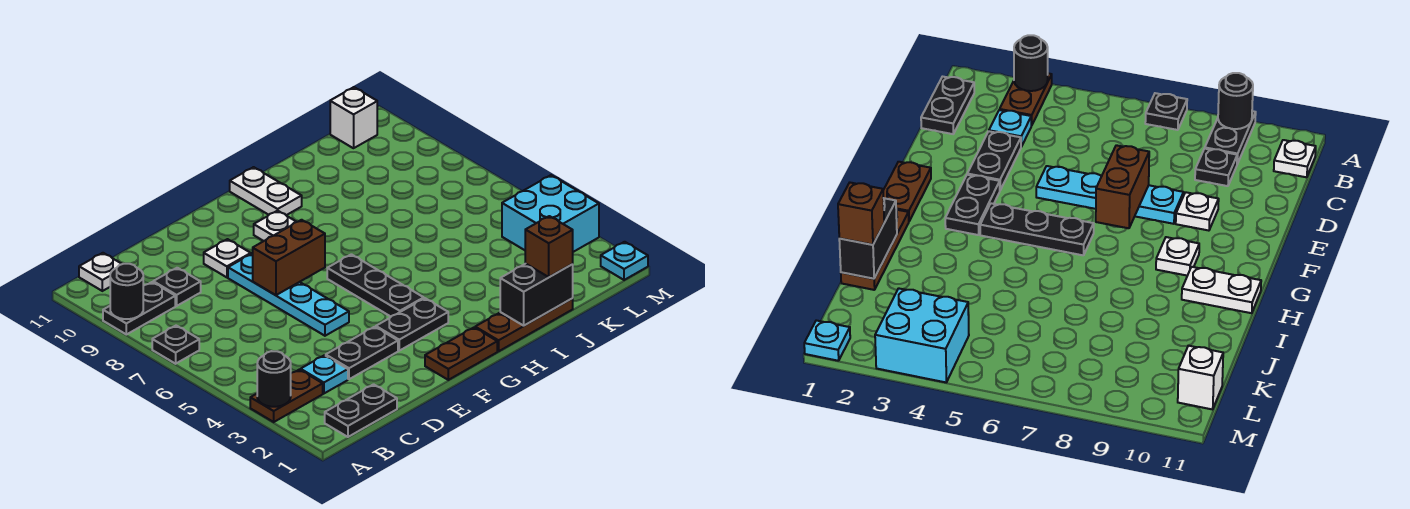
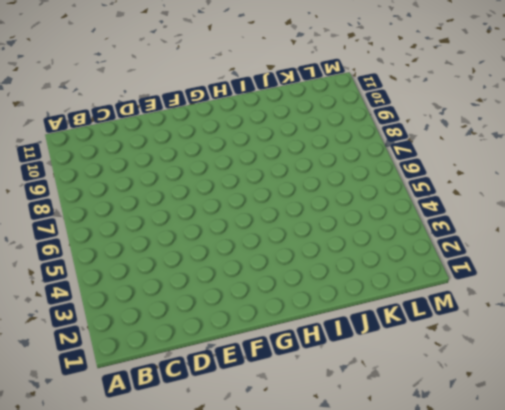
none -> brown plate A3:B3 level 1
none -> black plate A7 level 1
none -> black plate A9:B9 level 1

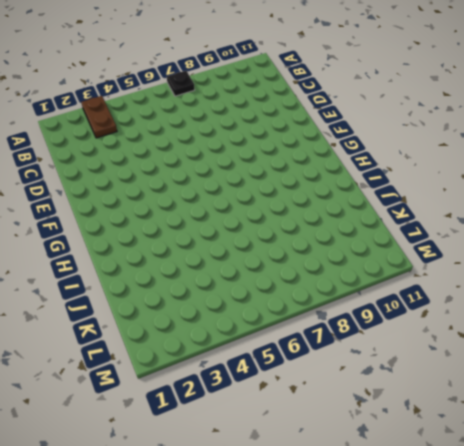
none -> black plate A9:B9 level 1
none -> black plate B1:C1 level 1
none -> white plate B11 level 1

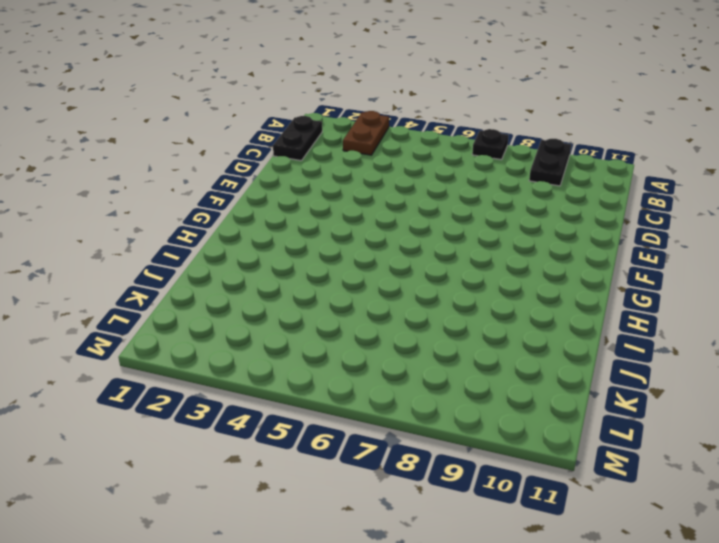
none -> white plate B11 level 1
none -> cyan plate C3 level 1
none -> black plate C9 level 1

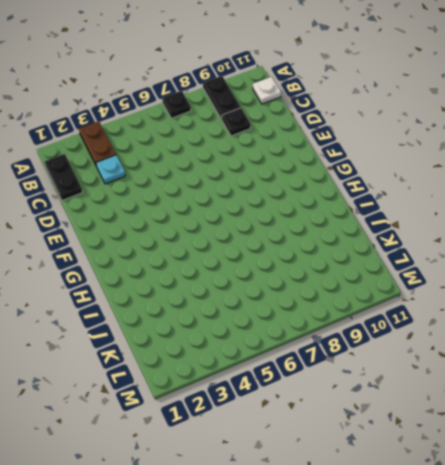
none -> black plate D3:E3 level 1
none -> cyan plate E5:E8 level 1
none -> white plate E9 level 1

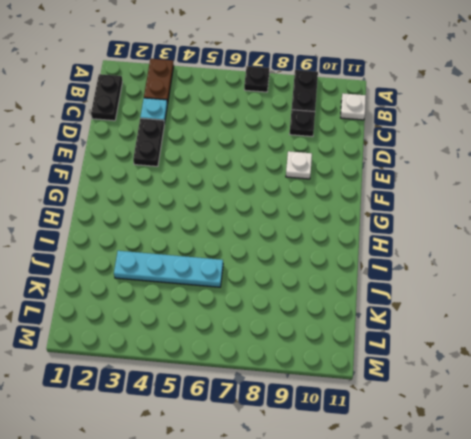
cyan plate J3:J6 level 1 -> cyan plate E5:E8 level 1
none -> brown plate F1:G1 level 1
none -> black plate F3:G3 level 1
none -> black plate G4:G6 level 1

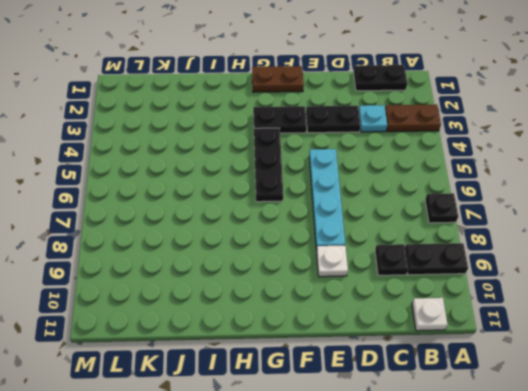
none -> white plate G9 level 1
none -> brown plate H1:J1 level 1
none -> white plate H10:H11 level 1

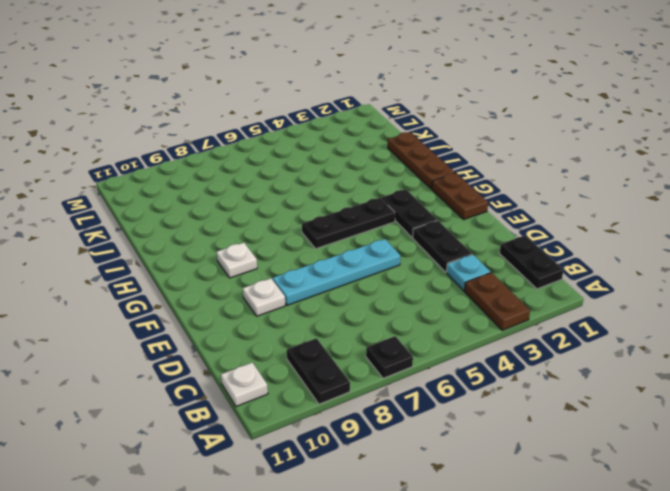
none -> black plate C9 level 1
none -> white plate H10:H11 level 1
none -> cyan brick L3:M4 level 1

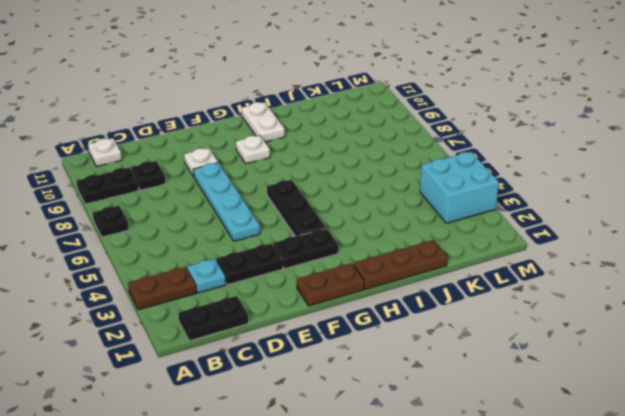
none -> white brick L11 level 1
none -> cyan plate M1 level 1
none -> black round brick A3 level 2

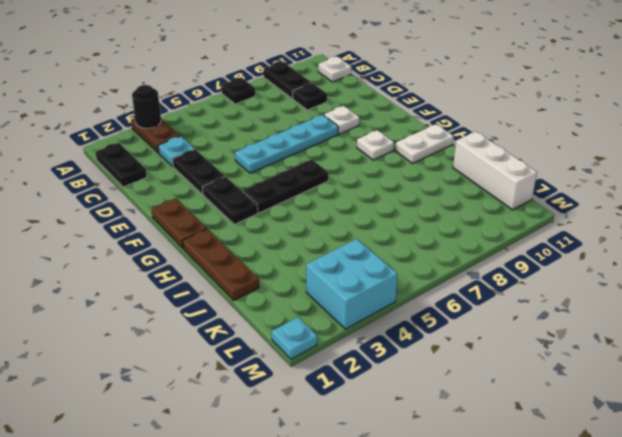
white brick J11:L11 level 1 -> white brick L11 level 1
none -> black round brick A9 level 2
none -> brown brick E7:F7 level 2
none -> black brick I1:J1 level 2

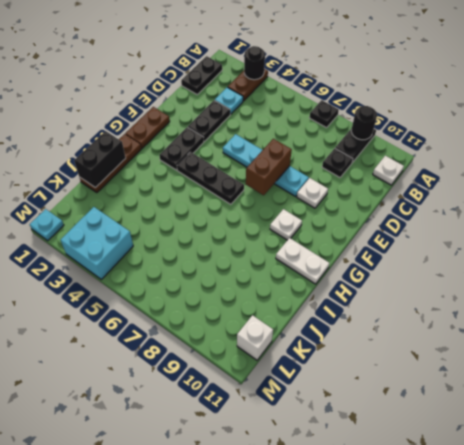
none -> brown brick J1 level 3

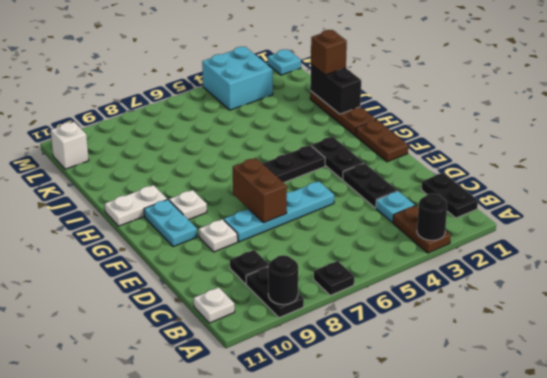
cyan plate F10:G10 level 1 -> none

